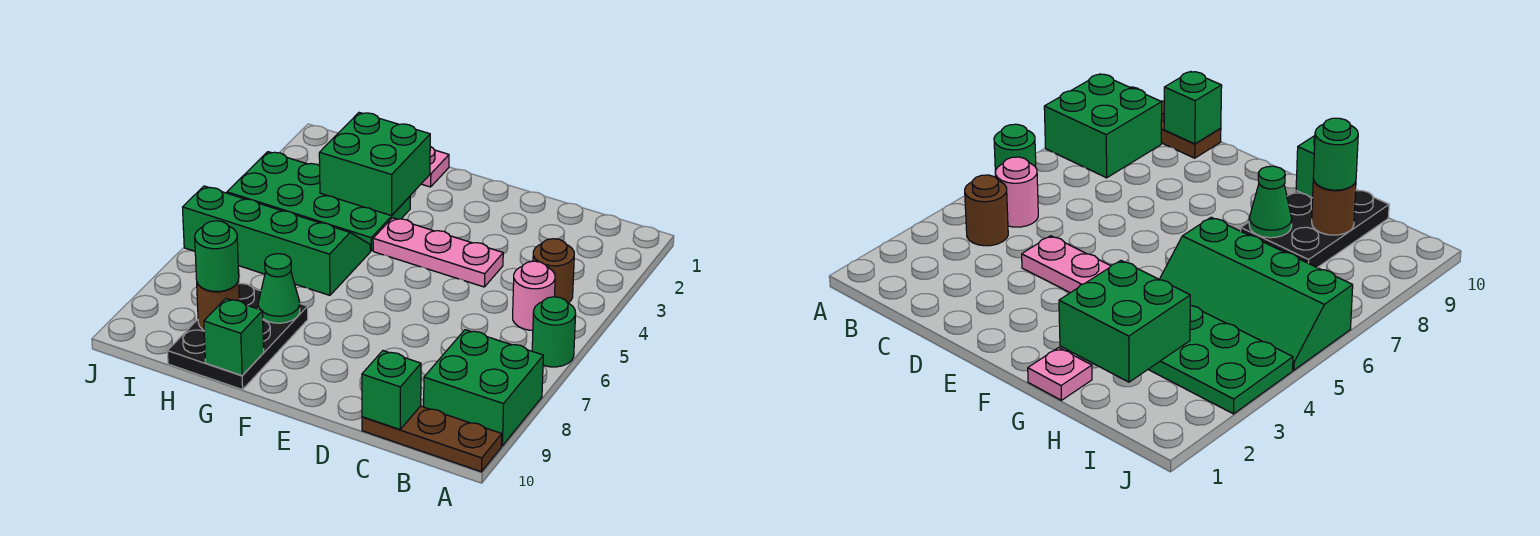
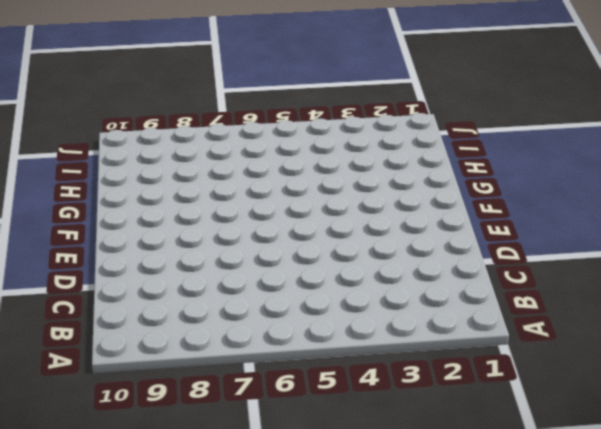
none -> green round brick A6 level 1
none -> green brick A8:B9 level 1
none -> brown plate A10:C10 level 1

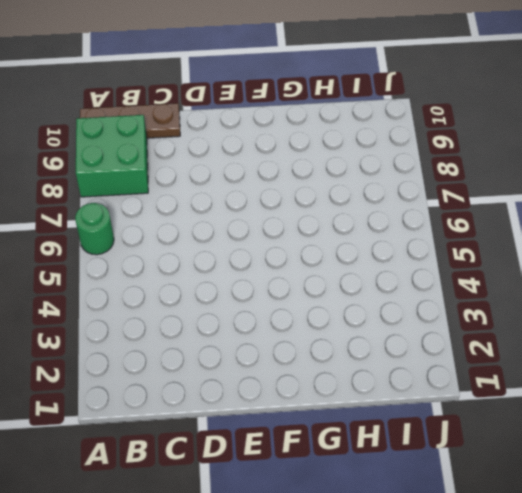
none -> brown round brick B4 level 1
none -> pink round brick B5 level 1
none -> pink plate D4:F4 level 1

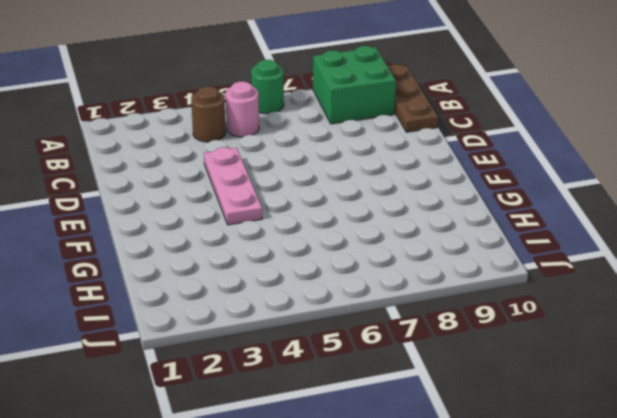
none -> pink plate G1 level 1
none -> green plate G3:J4 level 1
none -> green slope G5:J6 level 1 top 6

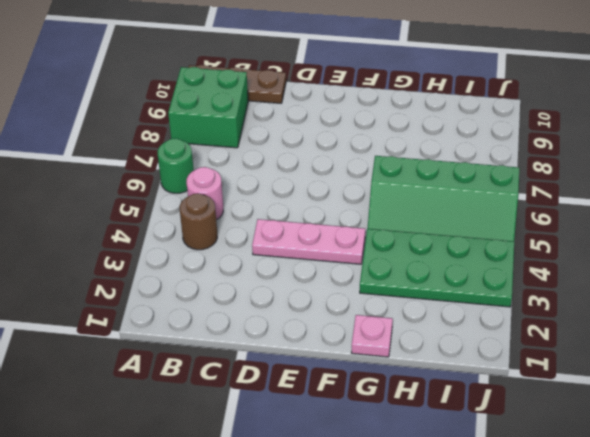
none -> black plate G8:H10 level 1
none -> green brick C10 level 2
none -> green brick G2:H3 level 2

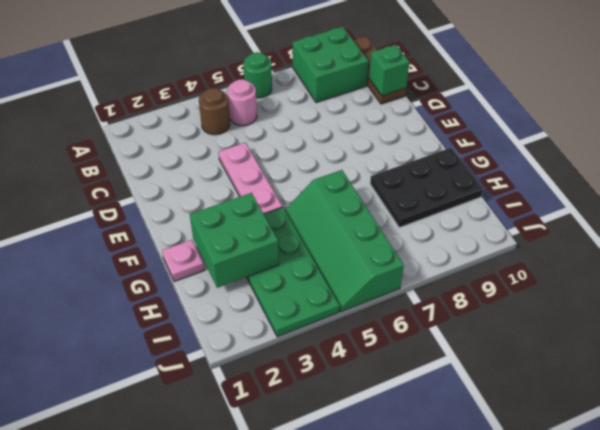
none -> green cone G8 level 2
none -> green brick G10 level 2
none -> brown round brick H9 level 2

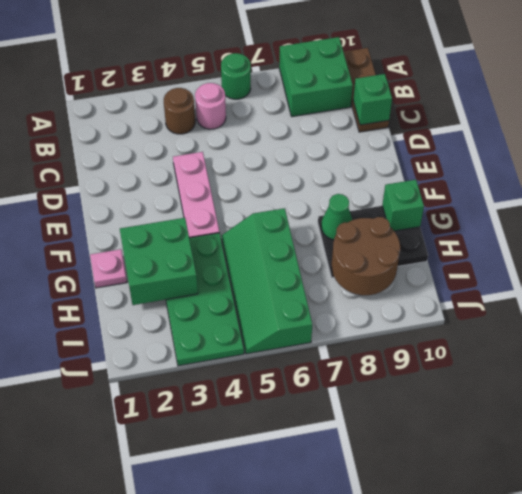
brown round brick H8:I9 level 2 -> brown round brick H9 level 2
none -> green round brick H9 level 3

